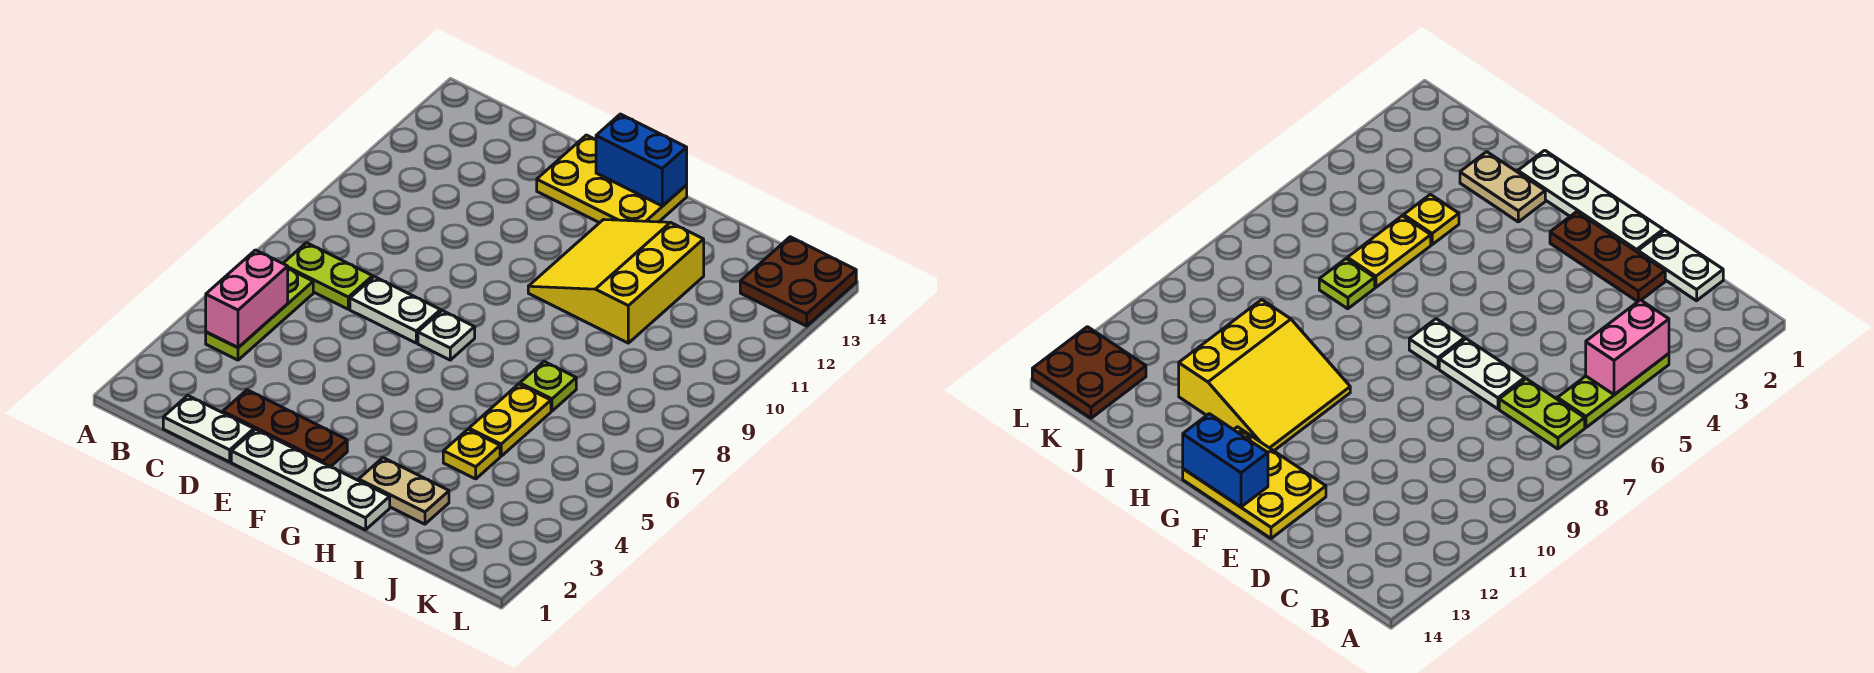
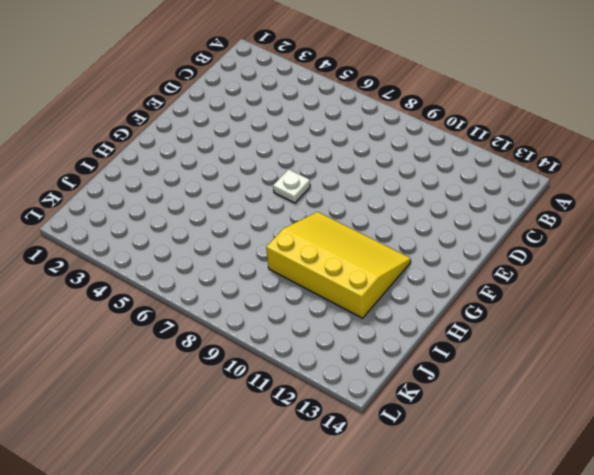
yellow slope G9:I12 level 1 top I -> yellow slope G10:I12 level 1 top I
none -> lime plate B4:B6 level 1
none -> lime plate B7:C7 level 1
none -> white plate C1:D1 level 1

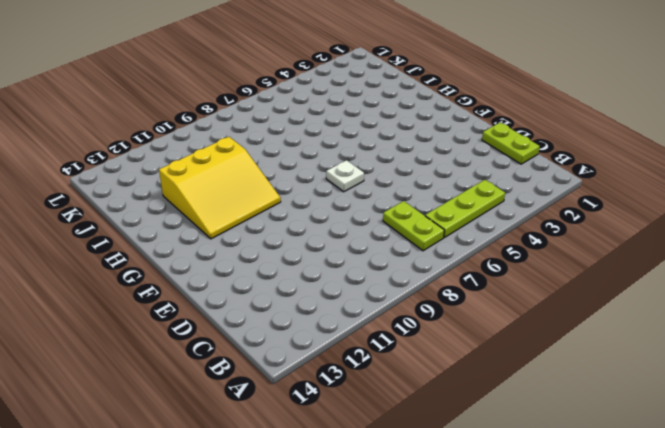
lime plate C1:D1 level 1 -> white plate C1:D1 level 1
none -> brown plate D2:F2 level 1
none -> white plate D7:E7 level 1
none -> white plate E1:H1 level 1

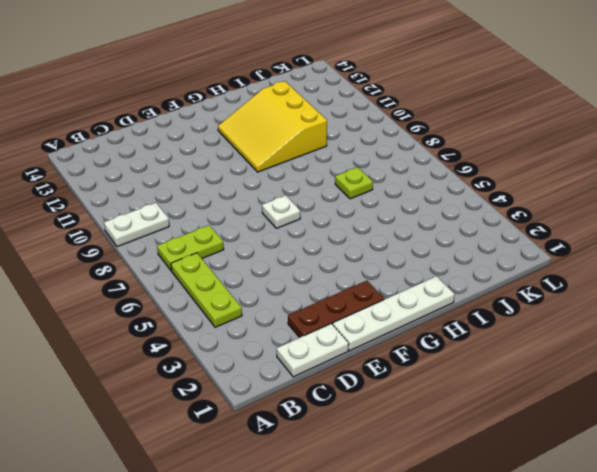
white plate A9:B9 level 1 -> white plate D7:E7 level 1
none -> yellow plate E13:G14 level 1
none -> tan plate H2:I2 level 1
none -> yellow plate I4 level 1

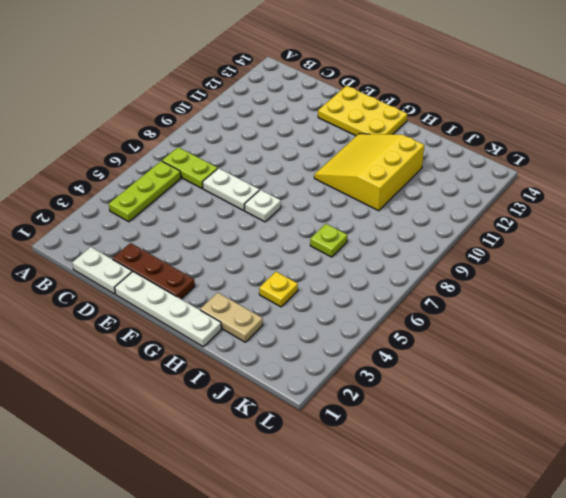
none -> yellow plate I5:I6 level 1
none -> brown plate K13:L14 level 1
none -> pink brick B4:B5 level 2

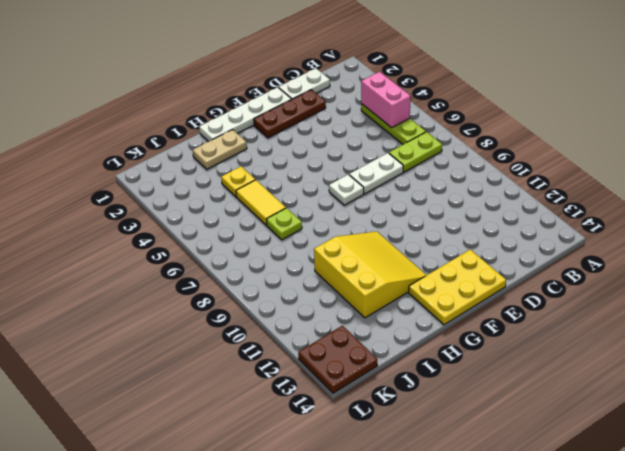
yellow tile I5:I6 level 1 -> yellow plate I5:I6 level 1
none -> blue brick F14:G14 level 2

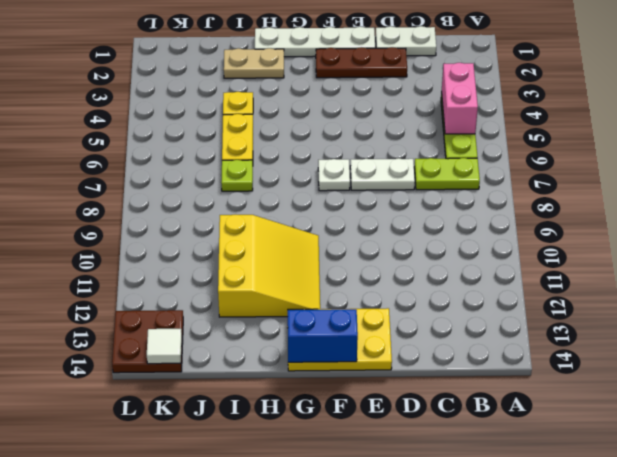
white tile K14 level 2 -> none

